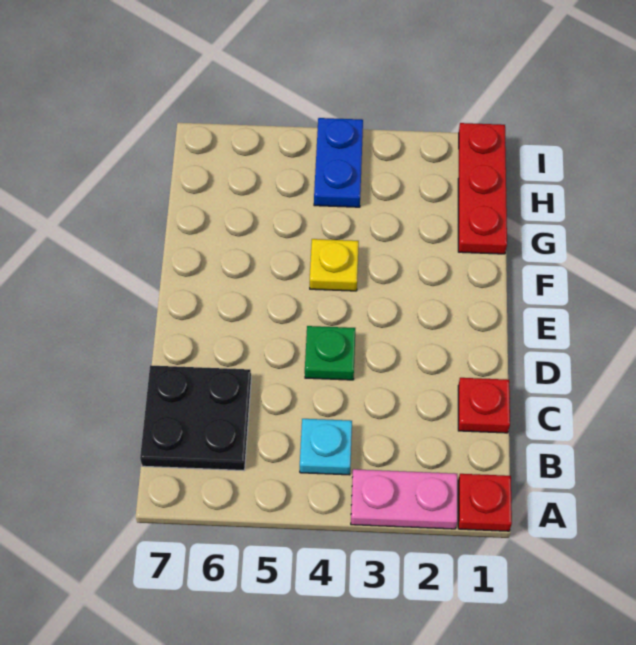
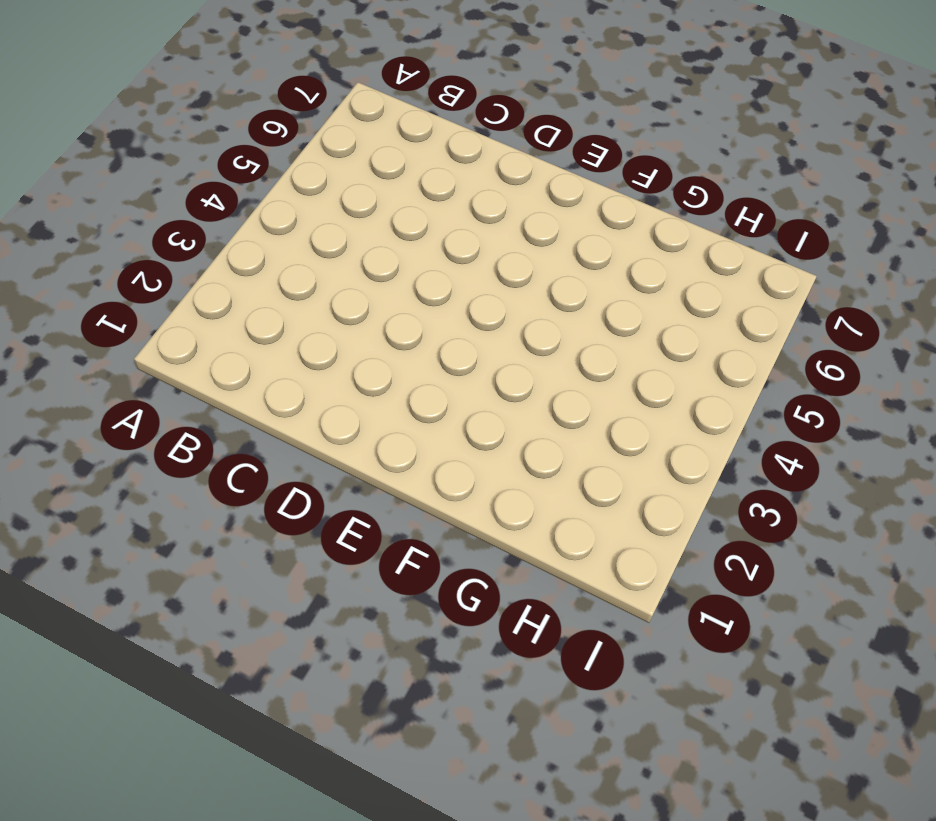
none -> red plate A1 level 1
none -> pink plate A2:A3 level 1

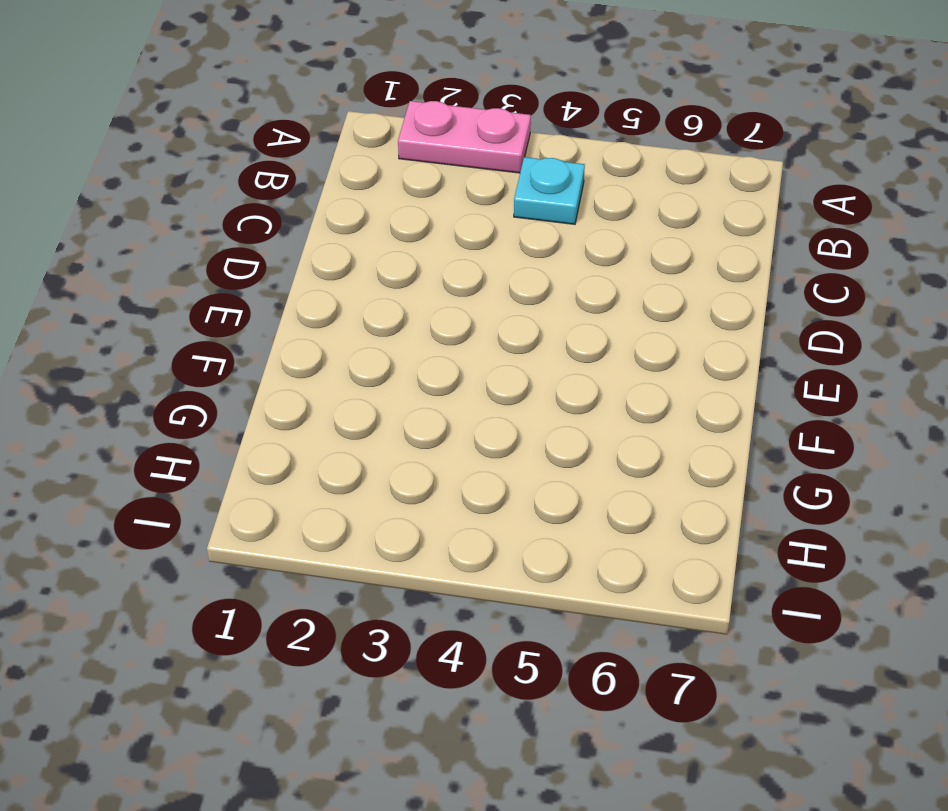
none -> red plate A1 level 1
none -> black plate B6:C7 level 1

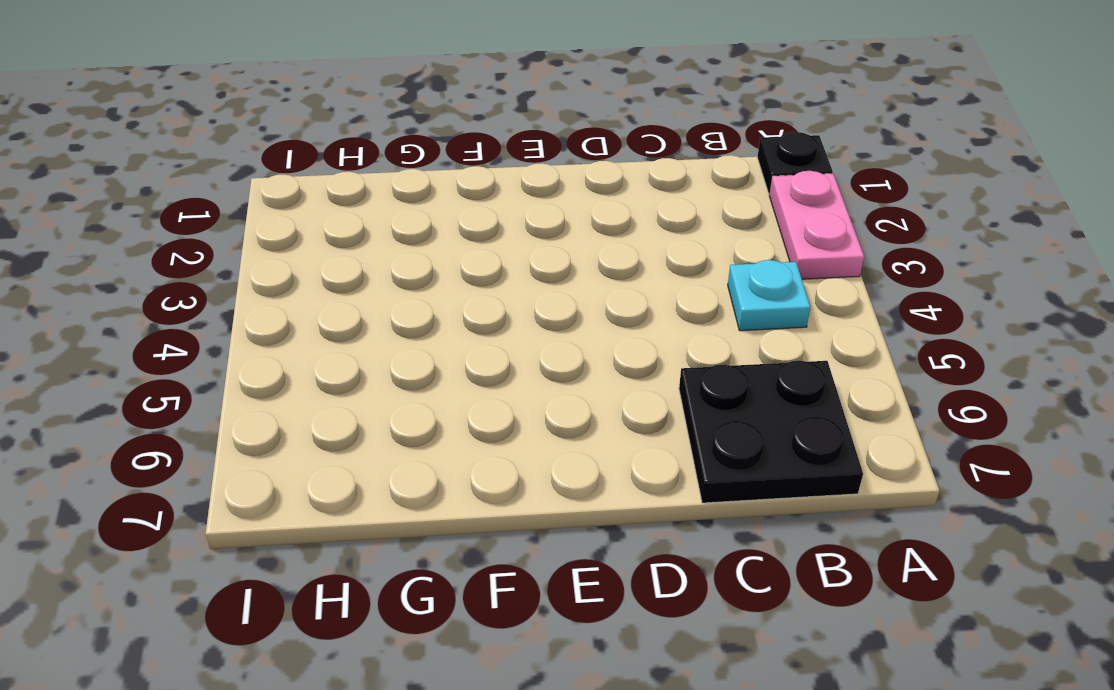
black plate A1 level 1 -> red plate A1 level 1
none -> red plate C1 level 1
none -> green plate D4 level 1

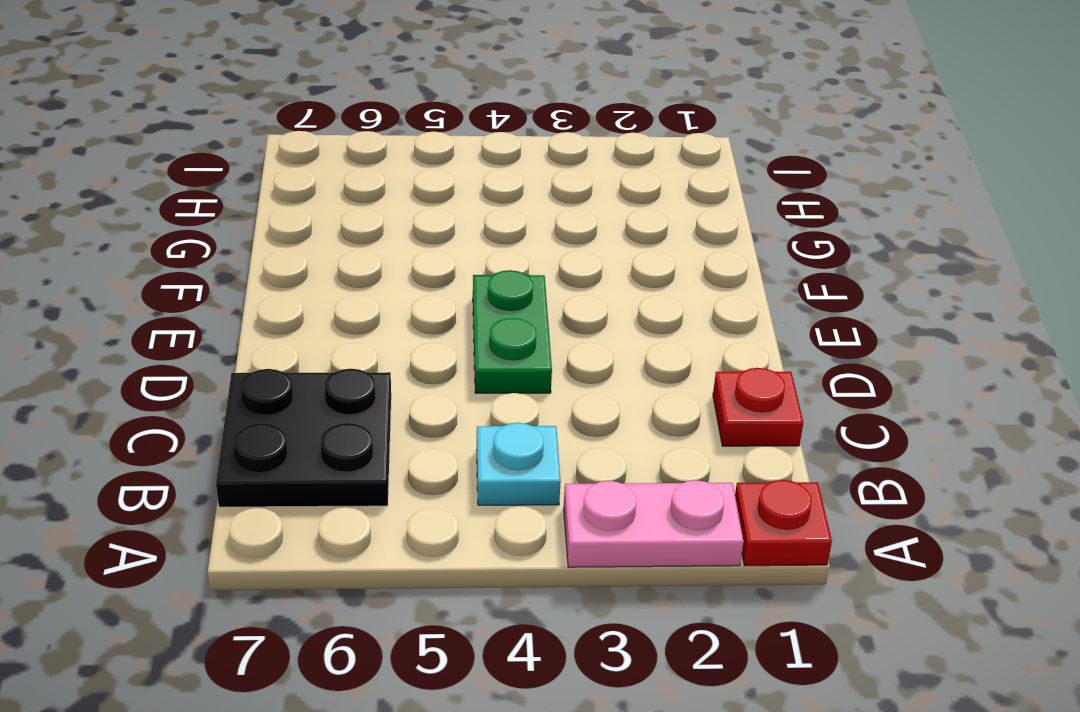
green plate D4:E4 level 1 -> green plate D4 level 1
none -> yellow plate F4 level 1
none -> red plate G1:I1 level 1

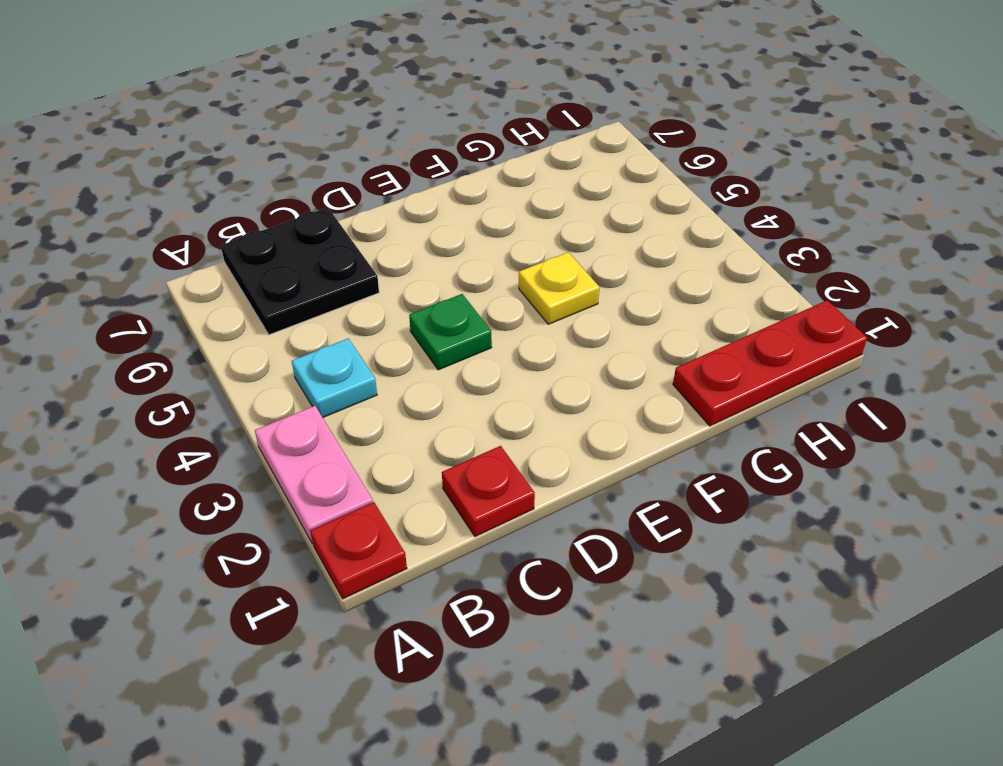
none -> blue plate H4:I4 level 1

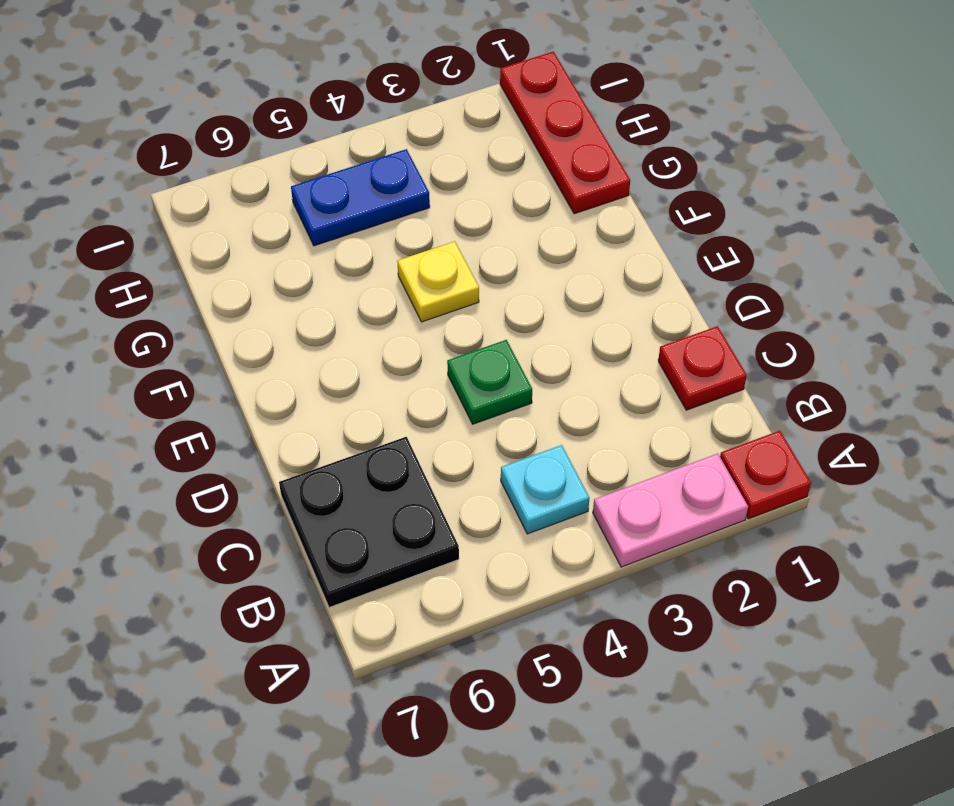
blue plate H4:H5 level 1 -> blue plate H4:I4 level 1

